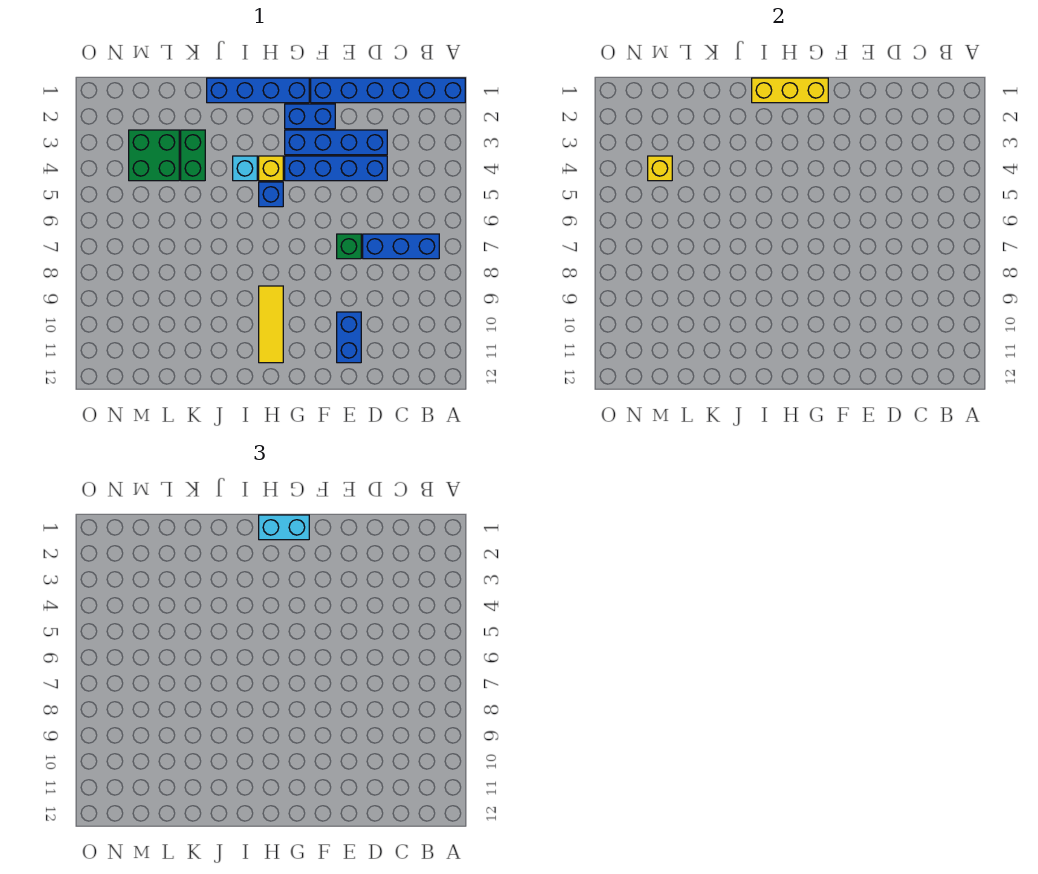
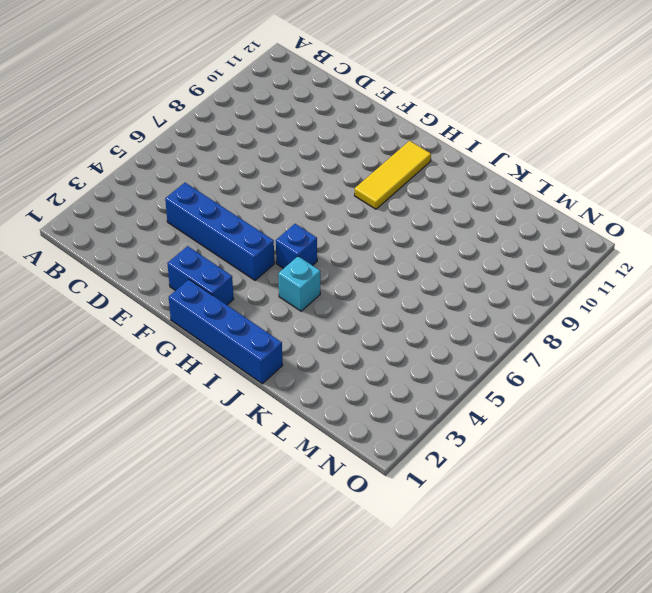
none -> blue brick A1:F1 level 1
none -> blue brick B7:D7 level 1
none -> blue brick D3:G3 level 1

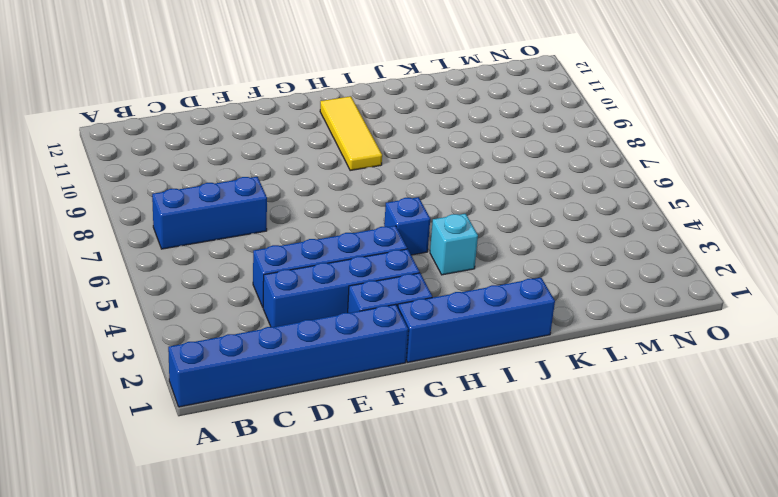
none -> green brick E7 level 1
none -> blue brick E10:E11 level 1
none -> yellow brick H4 level 1

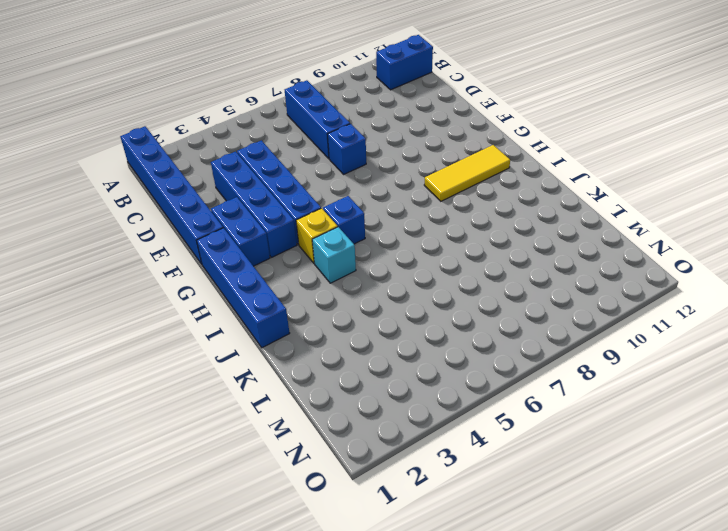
blue brick B11:B12 level 1 -> blue brick E10:E11 level 1
blue brick E7 level 1 -> green brick E7 level 1
none -> green brick K3:K4 level 1
none -> green brick L3:M4 level 1
none -> yellow brick G1:I1 level 2

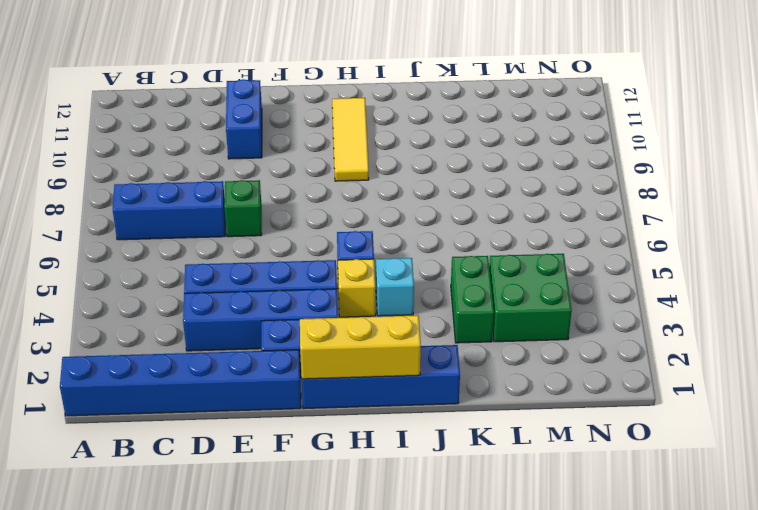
none -> yellow brick M4 level 2
none -> cyan brick G1:H1 level 3

